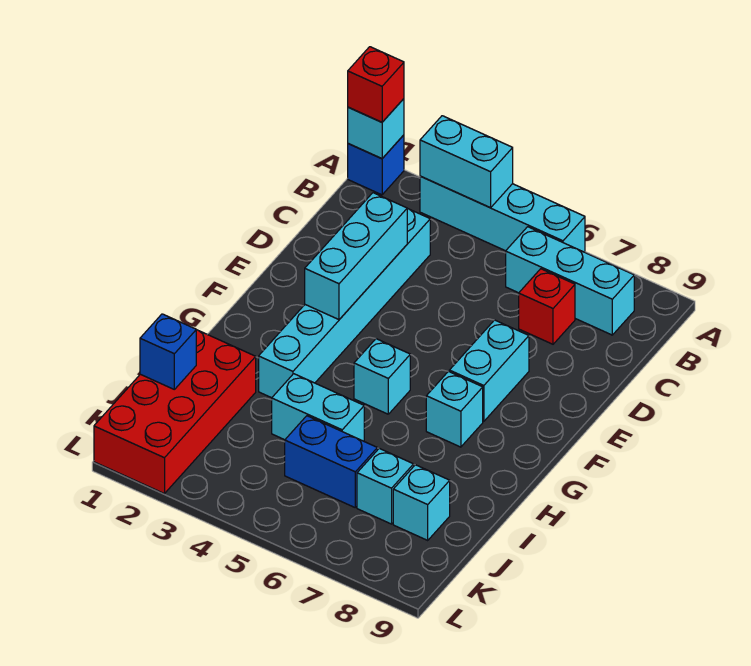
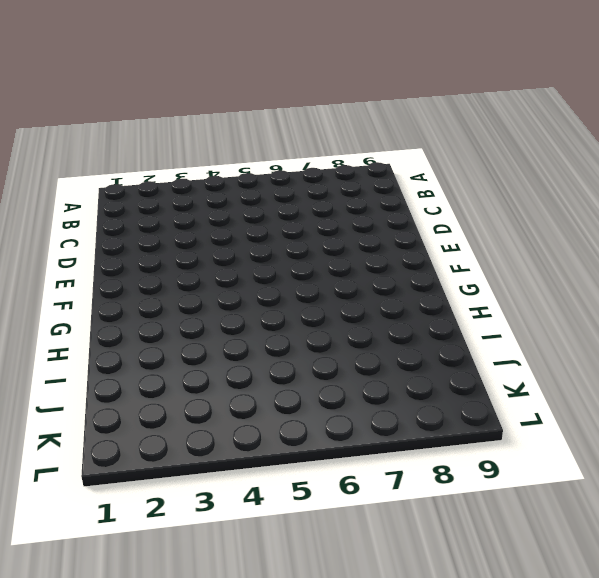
none -> blue brick A1 level 1
none -> cyan brick A3:A6 level 1
none -> cyan brick B6:B8 level 1

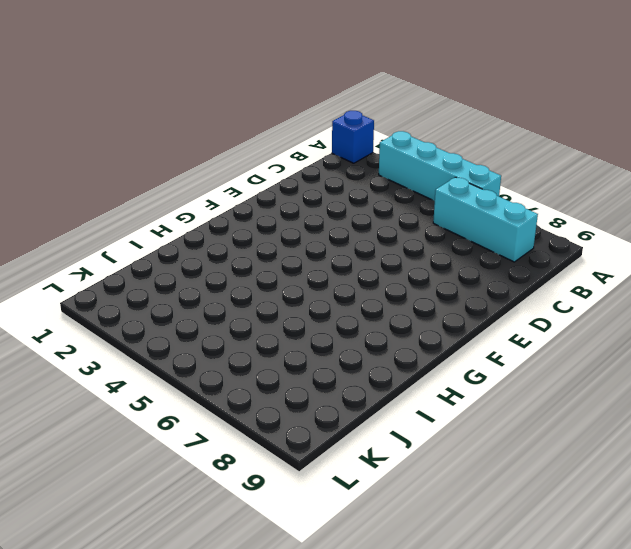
none -> cyan brick C3:H3 level 1
none -> red brick C7 level 1
none -> cyan brick E7:F7 level 1

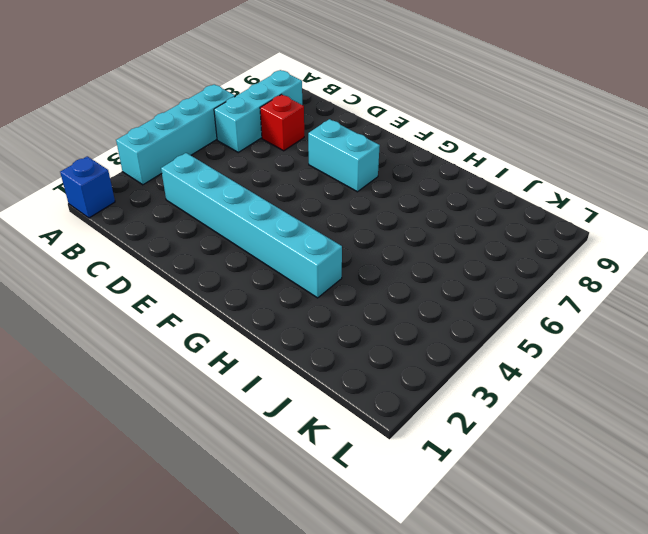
none -> cyan brick G5 level 1
none -> cyan brick G7 level 1
none -> red brick I1:L2 level 1

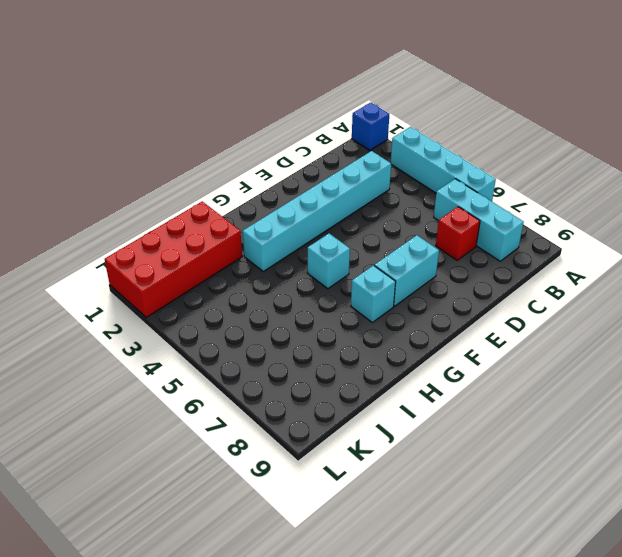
none -> cyan brick I4:I5 level 1
none -> blue brick J5:J6 level 1
none -> cyan brick J7 level 1

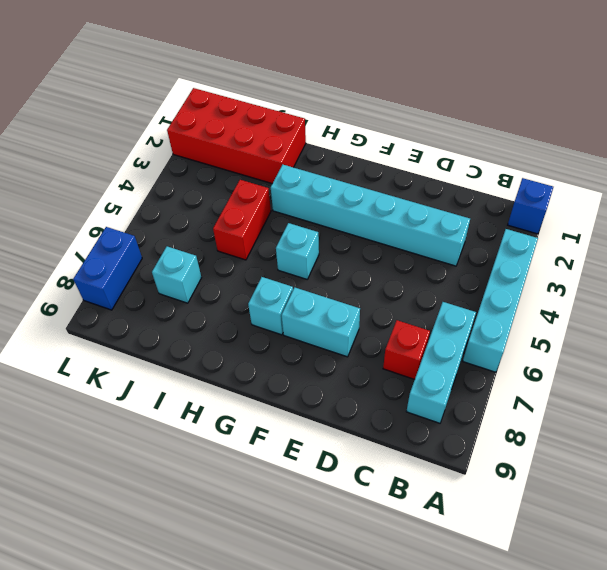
red brick I4:I5 level 1 -> cyan brick I4:I5 level 1
blue brick L7:L8 level 1 -> blue brick J5:J6 level 1
none -> cyan brick J8 level 1
none -> cyan brick A1 level 2
none -> cyan brick A3:A4 level 2

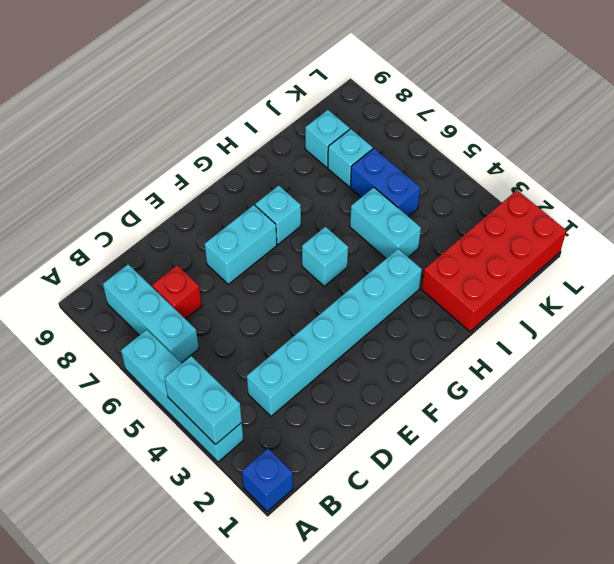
none -> cyan brick A1 level 2
none -> cyan brick D3:F3 level 2
none -> blue brick J1 level 2

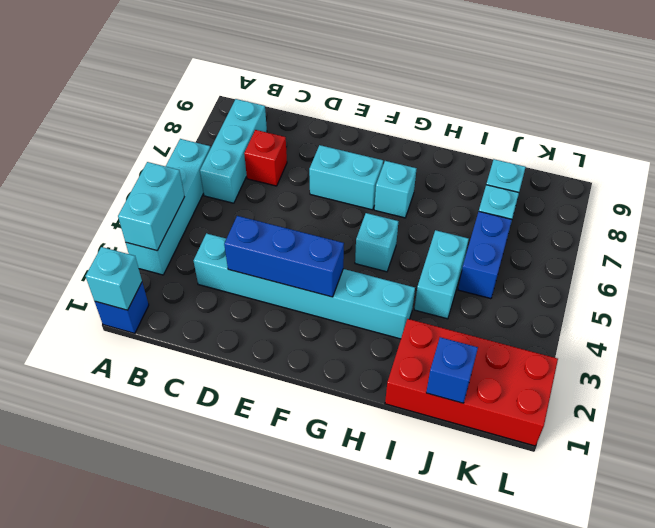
blue brick D3:F3 level 2 -> cyan brick D3:F3 level 2
none -> red brick A1 level 3

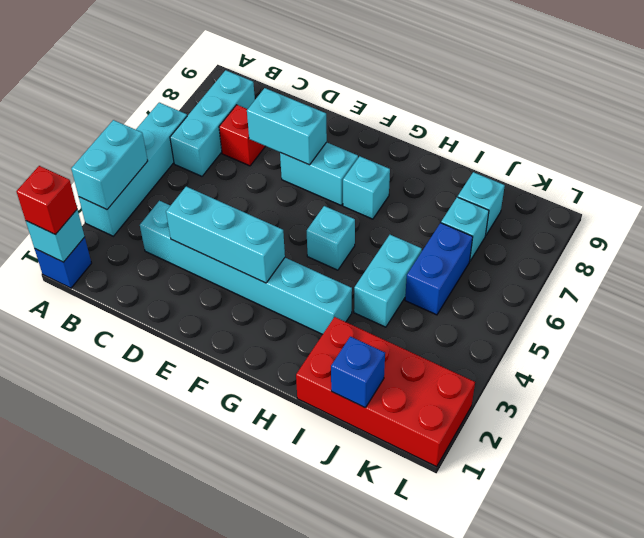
cyan brick D7:E7 level 2 -> none

